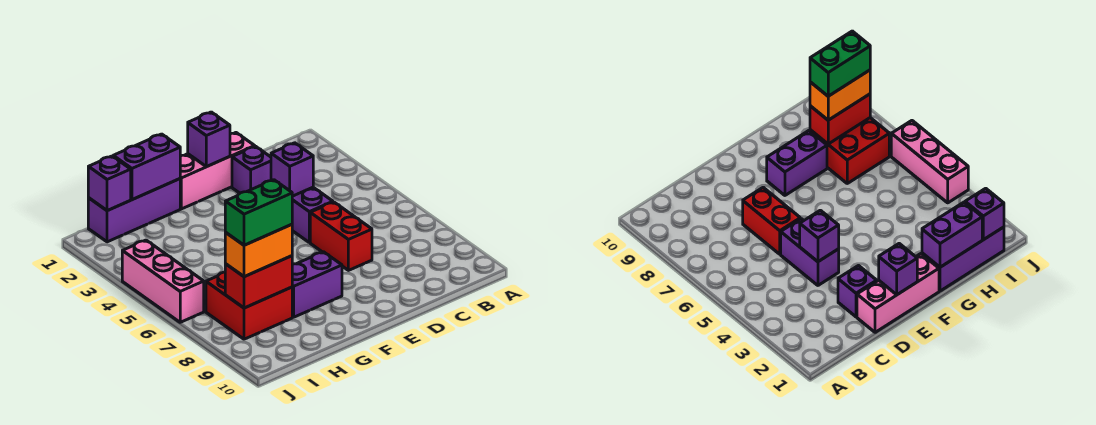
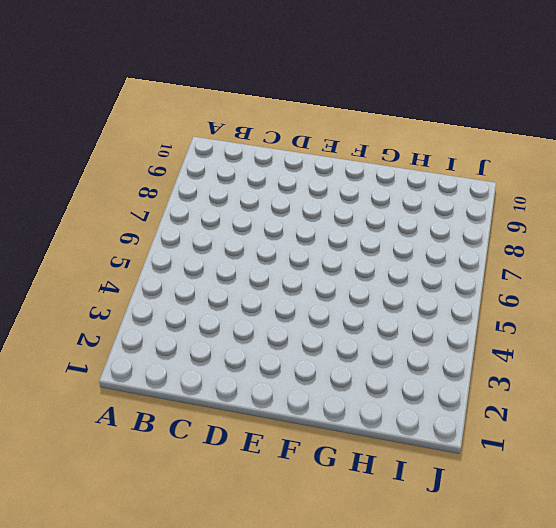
none -> pink brick D1:F1 level 1
none -> purple brick D2 level 1
none -> purple brick D4:D5 level 1

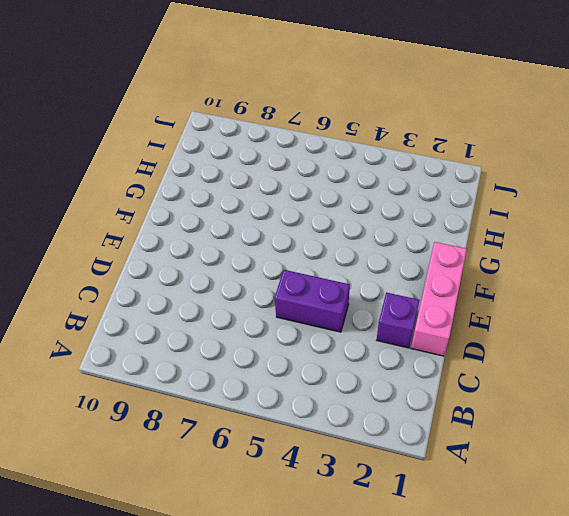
none -> red brick D6:D7 level 1
none -> purple brick F8:G8 level 1
none -> purple brick G1:I1 level 1

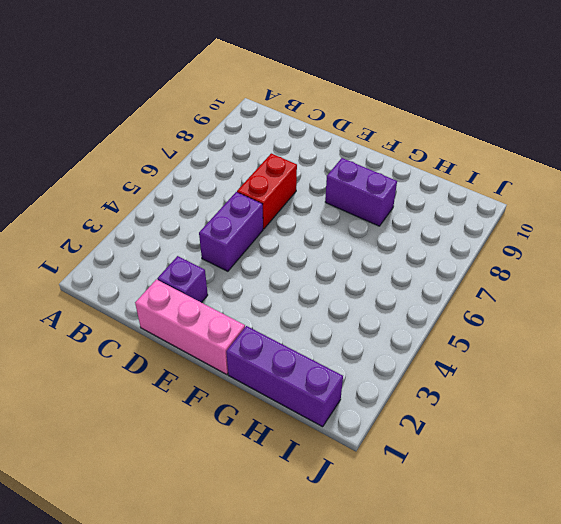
none -> red brick H7:I8 level 1
none -> pink brick J4:J6 level 1
none -> purple brick D4 level 2

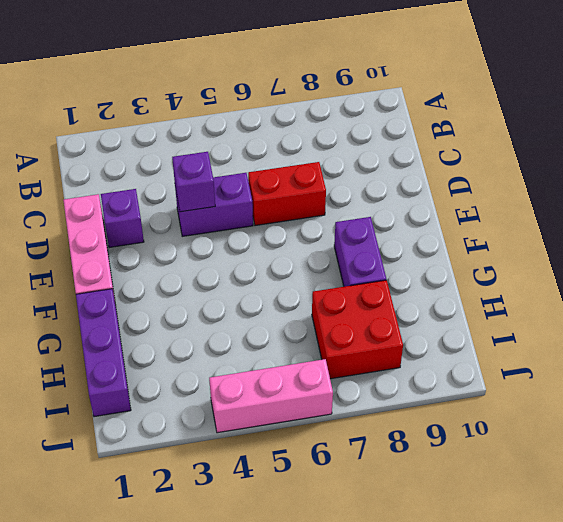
none -> purple brick E1 level 2
none -> purple brick G1:H1 level 2
none -> red brick H8:I8 level 2

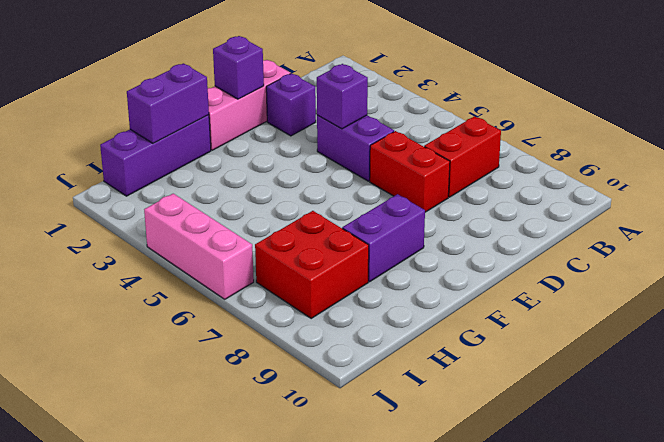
red brick B7:C7 level 1 -> red brick H8:I8 level 2
none -> purple brick I1 level 2
none -> orange brick H8:I8 level 3
none -> green brick H8:I8 level 4

